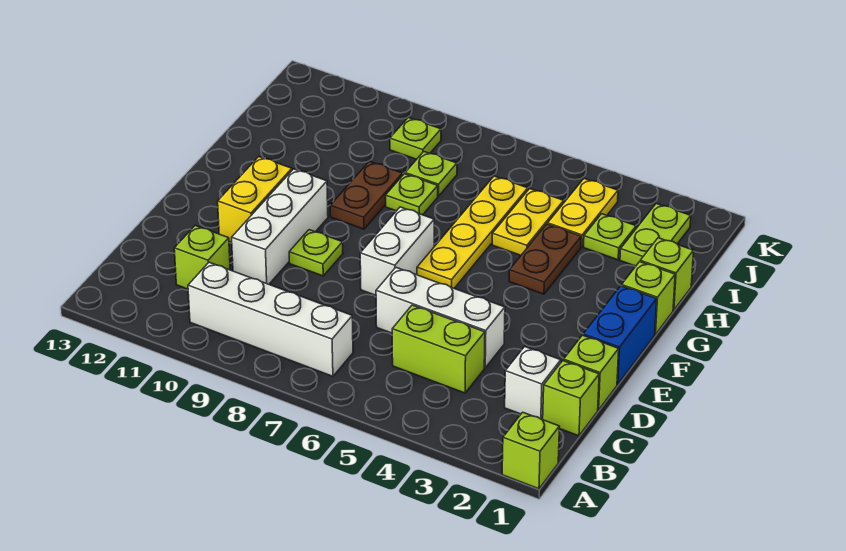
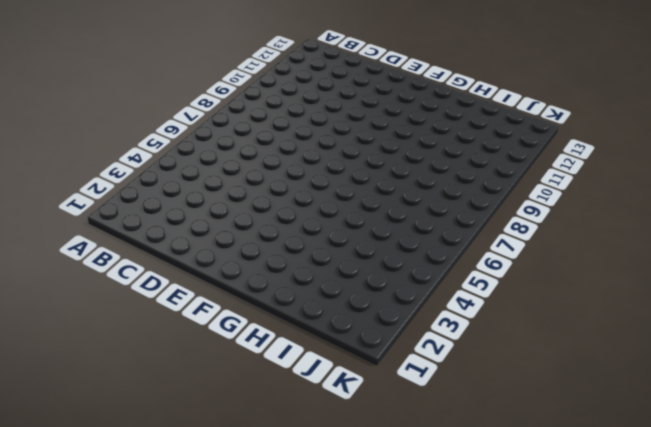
none -> lime brick A1 level 1
none -> white brick B7:B10 level 1
none -> lime brick C1 level 1

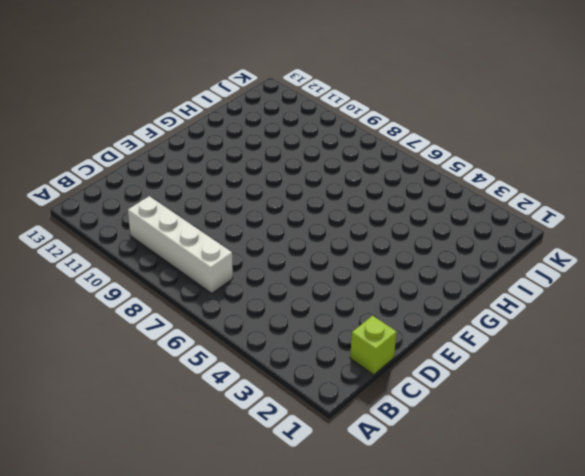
none -> lime brick A1 level 1
none -> white brick C2 level 1
none -> lime brick C4:C5 level 1

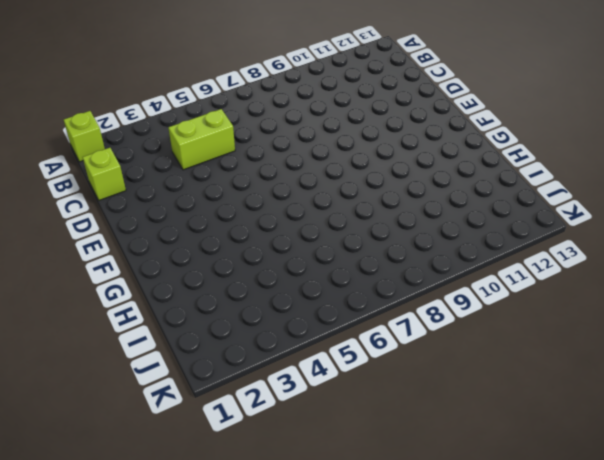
none -> white brick B7:B10 level 1
none -> white brick C2 level 1
none -> lime brick C11 level 1

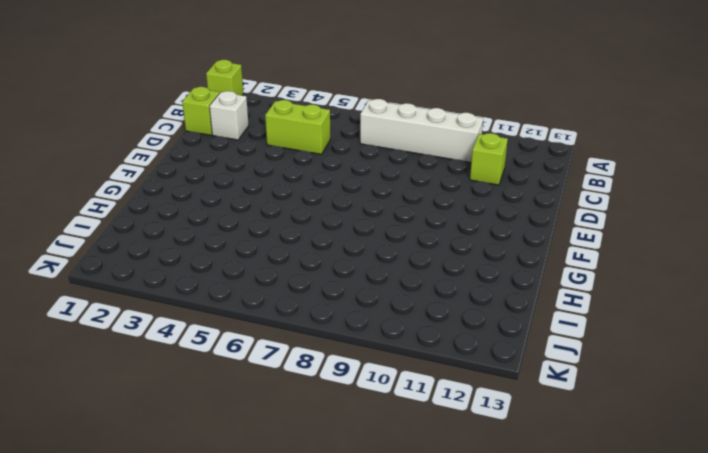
none -> lime brick D1 level 1
none -> white brick D4:D6 level 1
none -> white brick D10:F10 level 1

